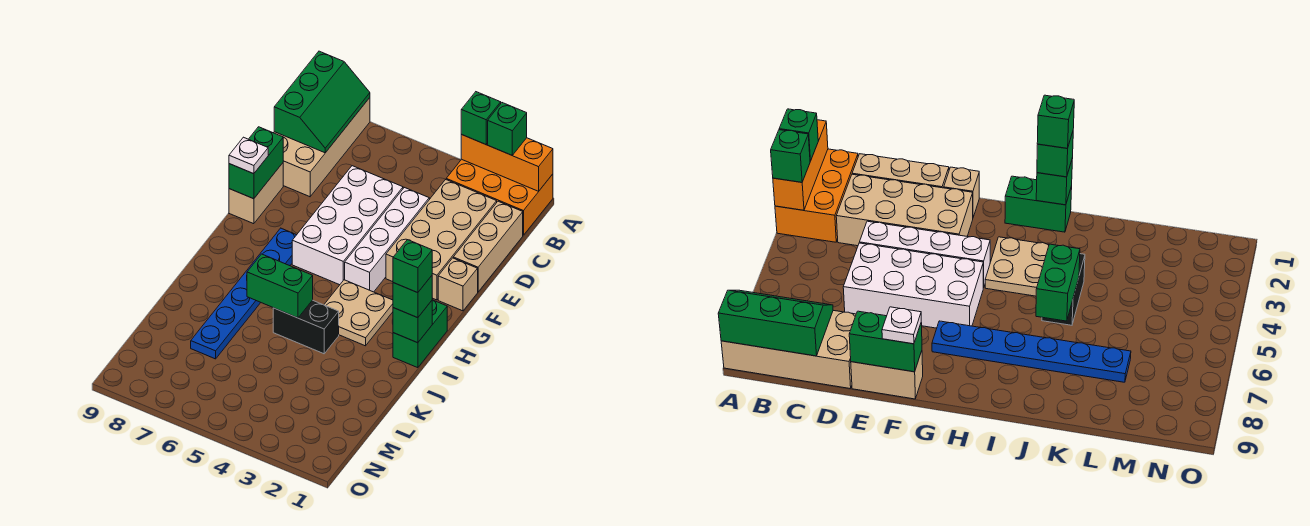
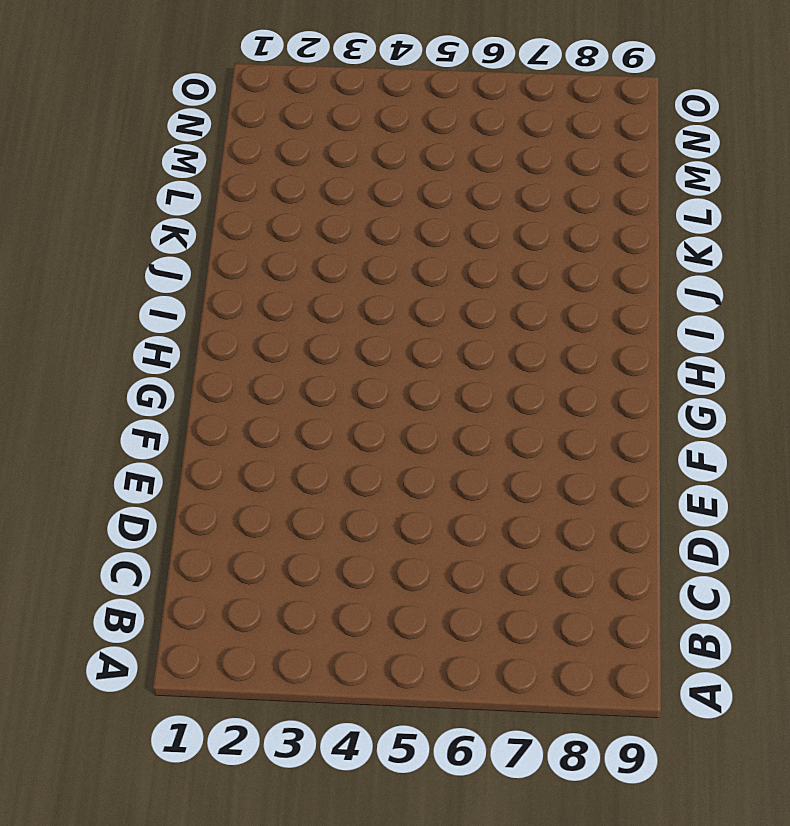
none -> orange brick A1:B3 level 1
none -> tan brick A8:D9 level 1
none -> tan brick C1:E1 level 1

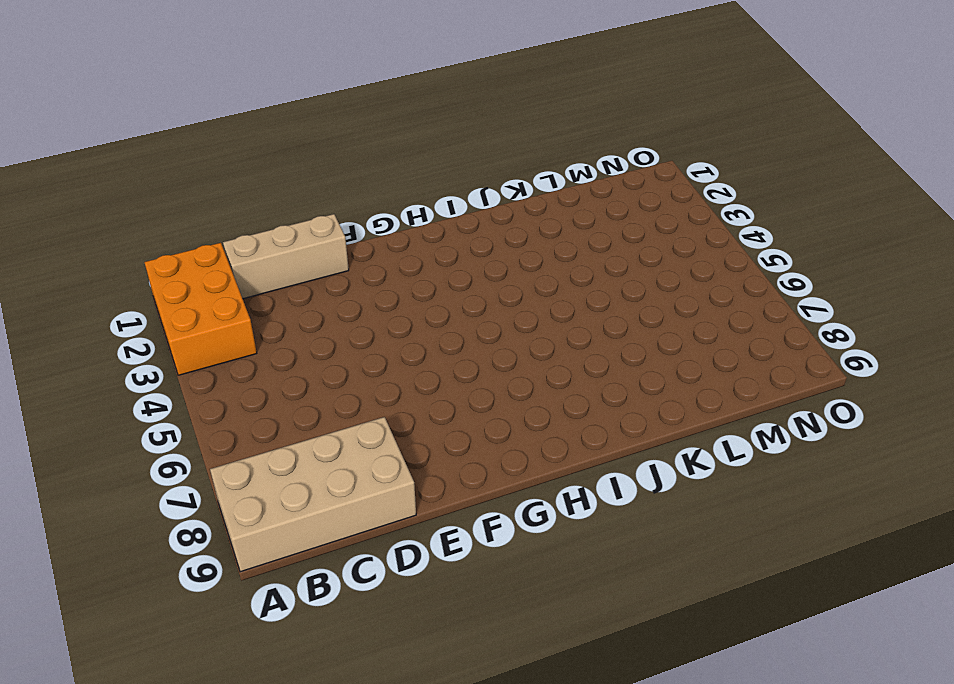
none -> tan brick C2:F3 level 1
none -> white brick D4:G4 level 1
none -> white brick D5:G6 level 1

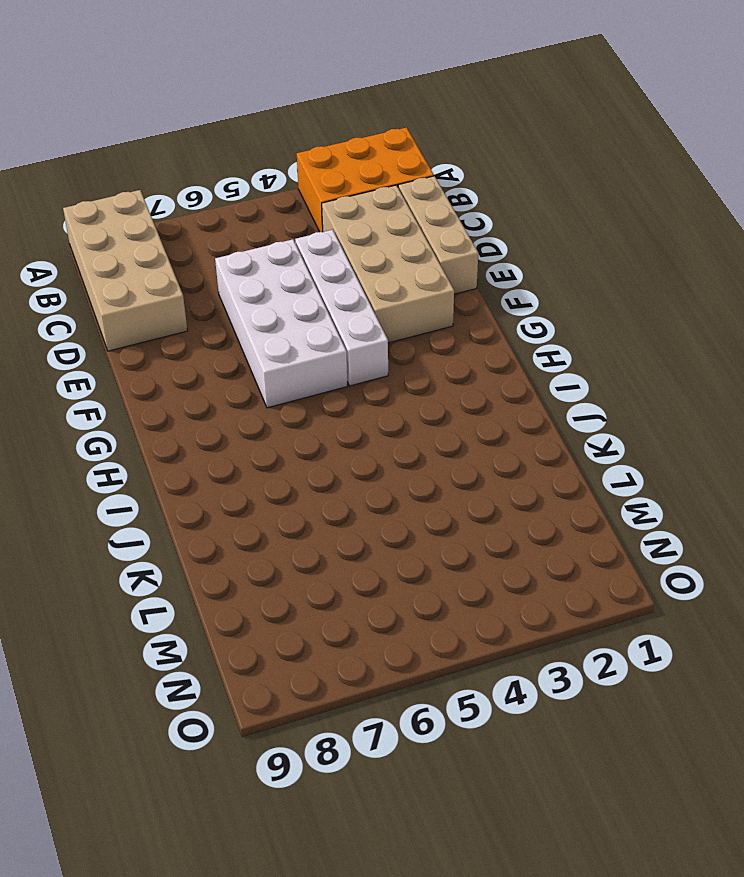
none -> tan brick E9:F9 level 1
none -> tan brick F1 level 1
none -> blue plate G7:L7 level 1

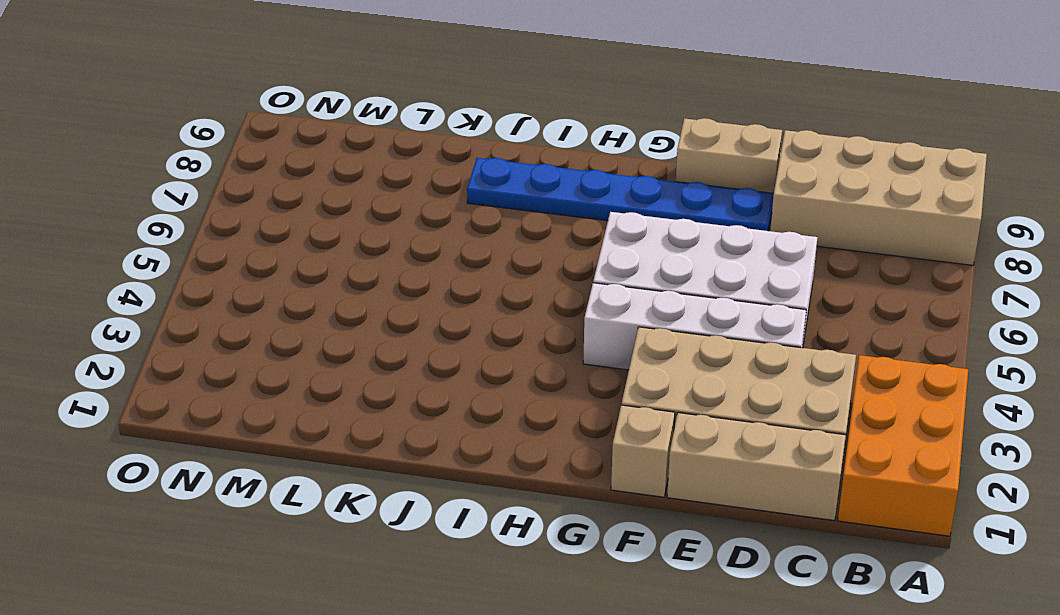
blue plate E8:J8 level 1 -> blue plate G7:L7 level 1
none -> green brick H1:I1 level 1
none -> tan plate H3:I4 level 1
none -> black brick J4:J5 level 1

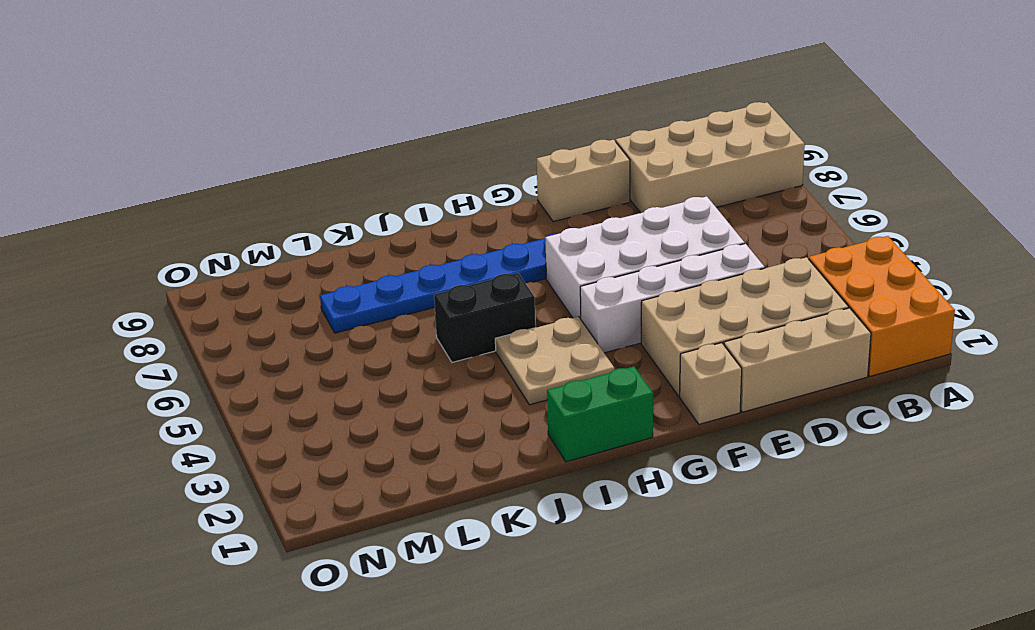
black brick I5:J5 level 1 -> black brick J4:J5 level 1
none -> orange brick A1:A3 level 2
none -> green slope A8:C9 level 2 top 9
none -> green brick E9:F9 level 2

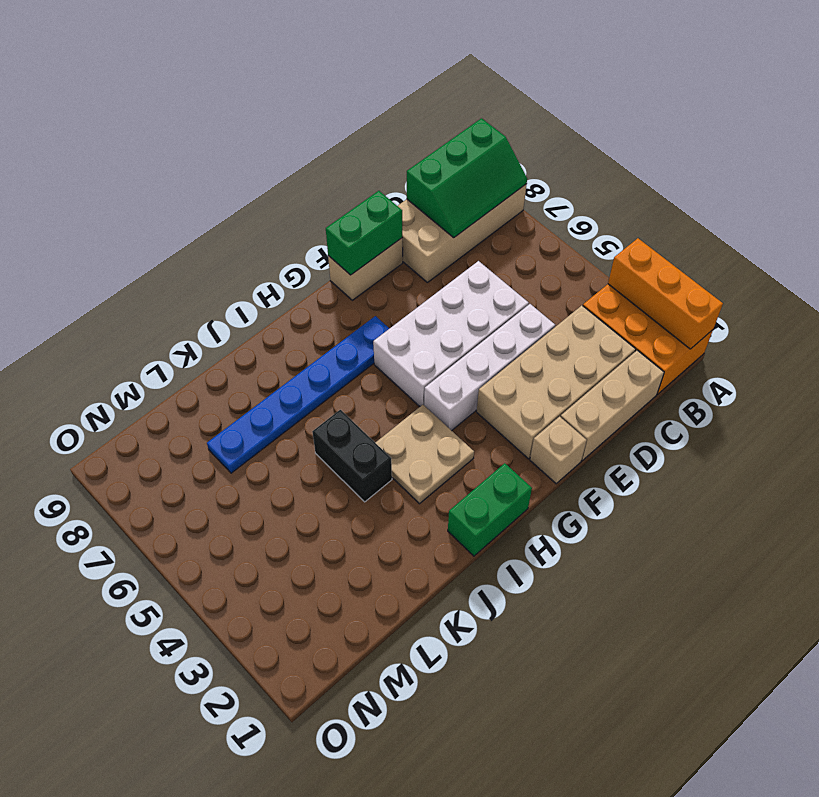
none -> green brick I1 level 2
none -> green brick J5:J6 level 2
none -> green brick A2 level 3

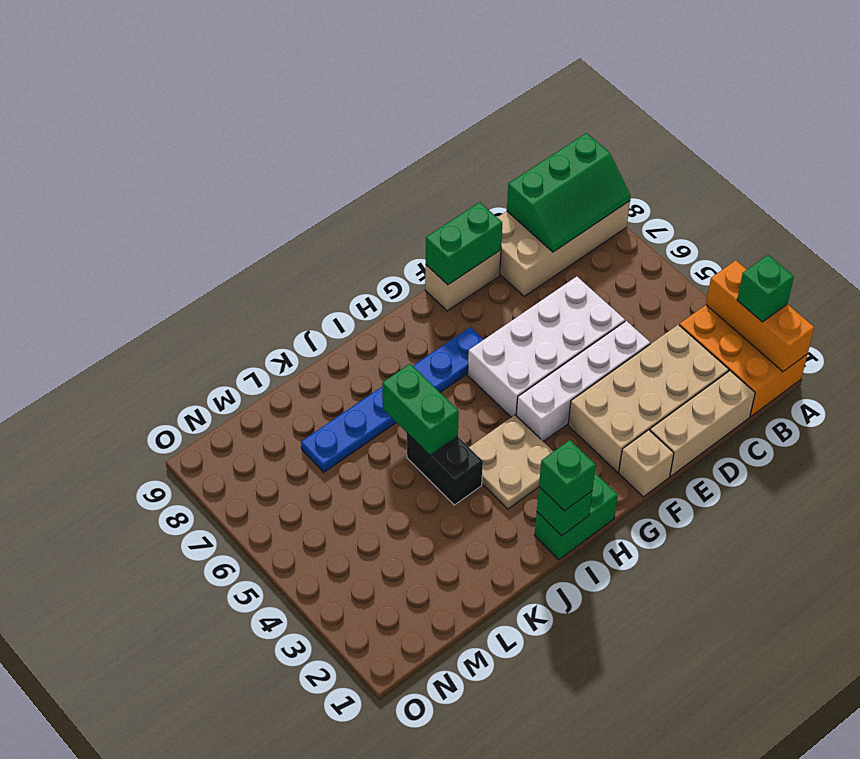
none -> green brick A3 level 3
none -> white plate F9 level 3
none -> green brick I1 level 4

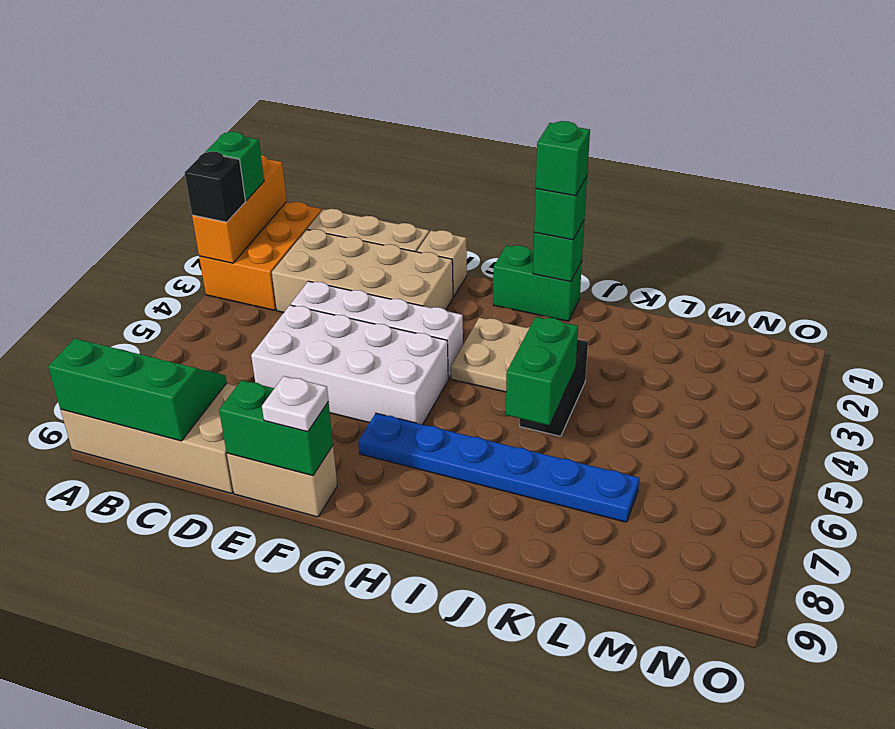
black brick A3 level 3 -> green brick A3 level 3

